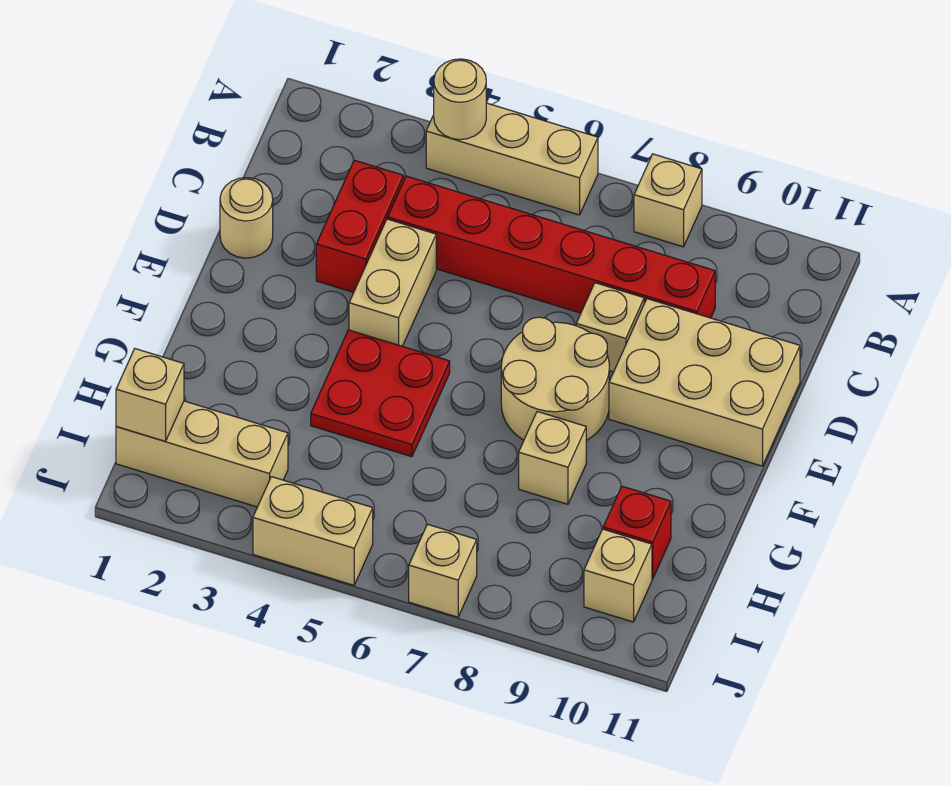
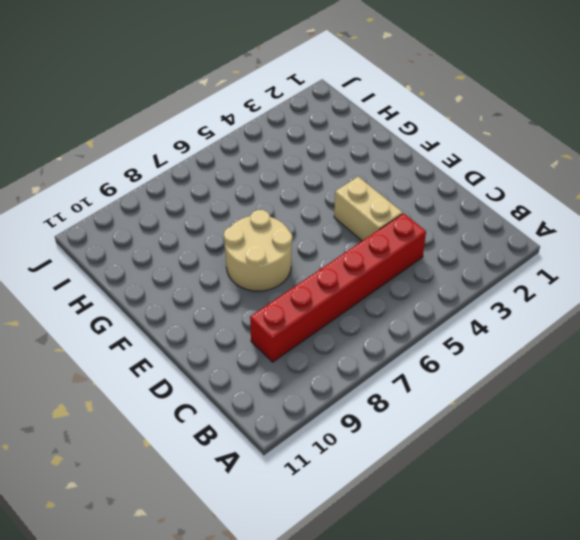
none -> tan brick A4:A6 level 1
none -> tan brick A8 level 1
none -> red brick C3:D3 level 1

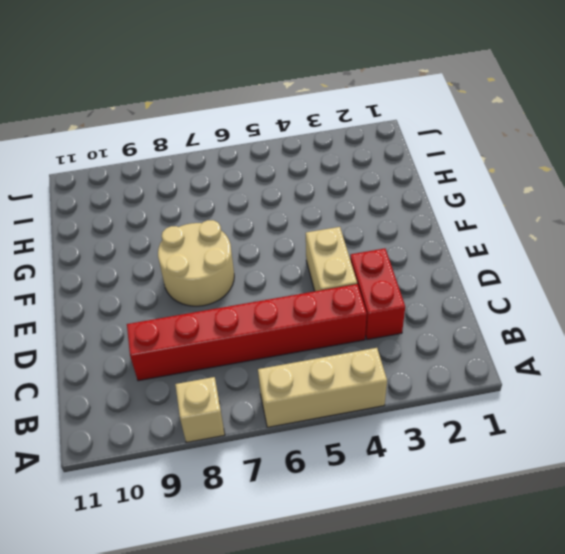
none -> tan round brick D1 level 1
none -> tan brick D8 level 1
none -> tan brick D9:E11 level 1

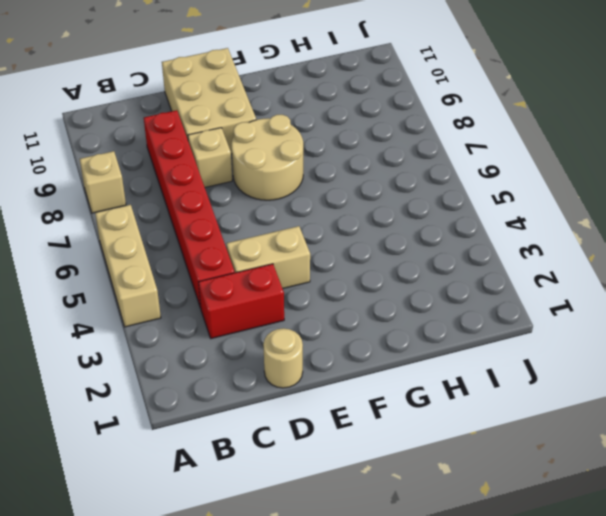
none -> red plate F4:G5 level 1
none -> tan brick G8 level 1
none -> red brick H10 level 1

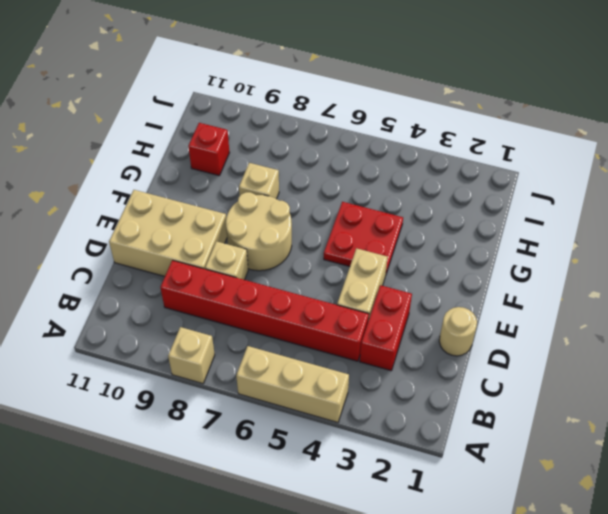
none -> tan brick I1:I3 level 1
none -> tan brick I10 level 1
none -> tan brick J4:J5 level 1

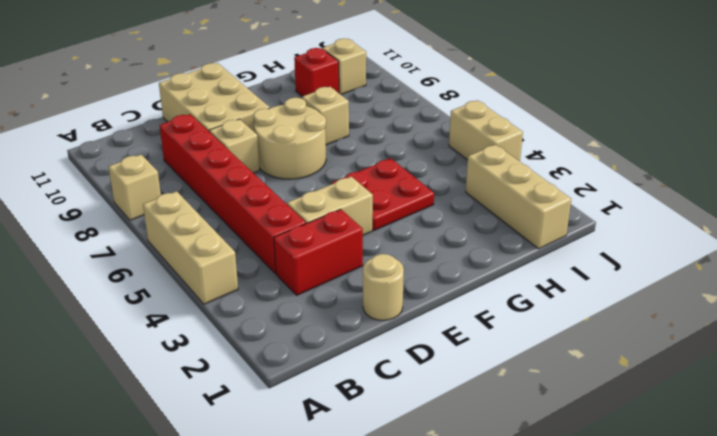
none -> tan brick J7 level 1
none -> tan round brick A4 level 2
none -> tan brick I1 level 2

